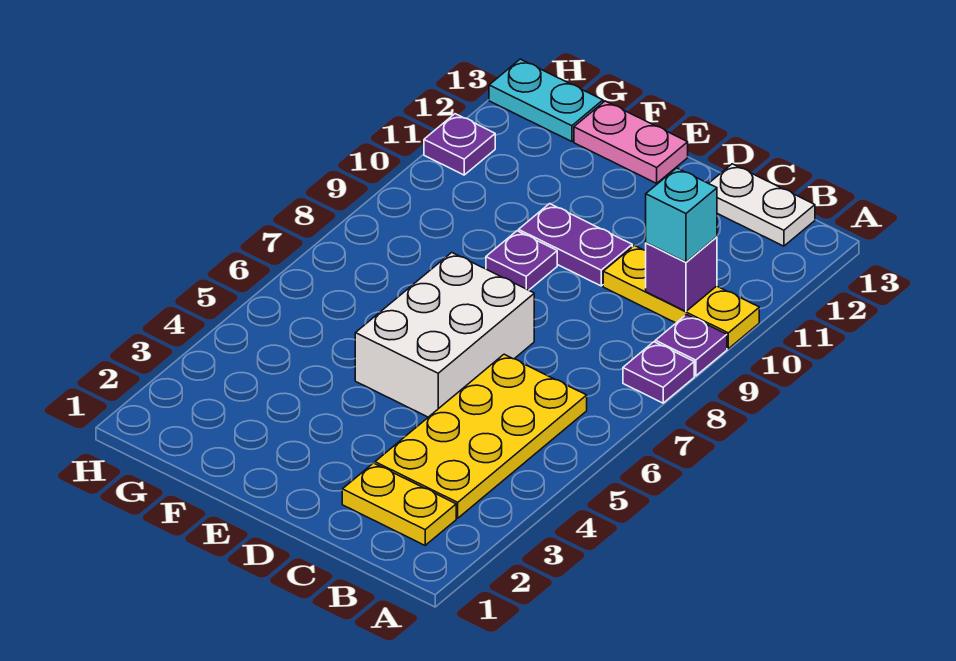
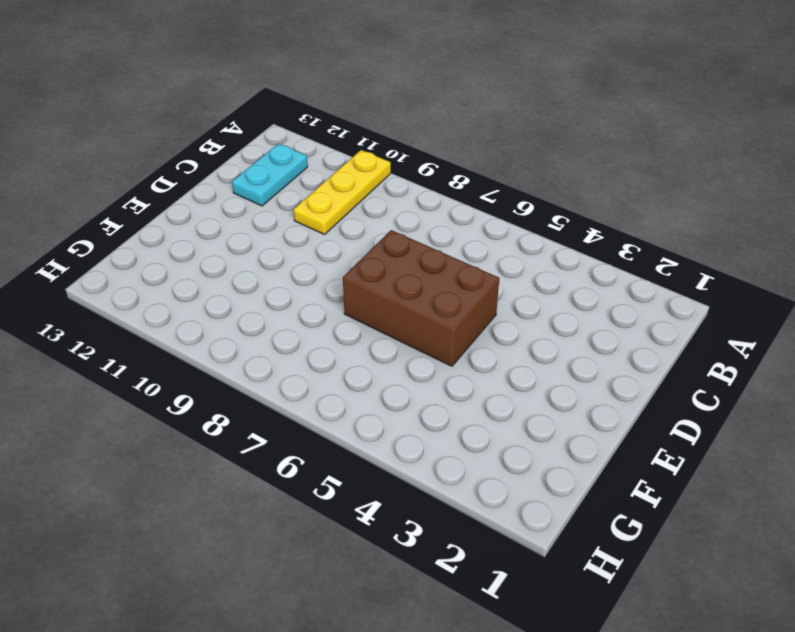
cyan plate B12:C12 level 1 -> cyan plate G13:H13 level 1
brown brick D5:E7 level 1 -> white brick D5:E7 level 1
none -> purple plate A8 level 1
none -> purple plate A9 level 1
none -> yellow plate B2:C2 level 1

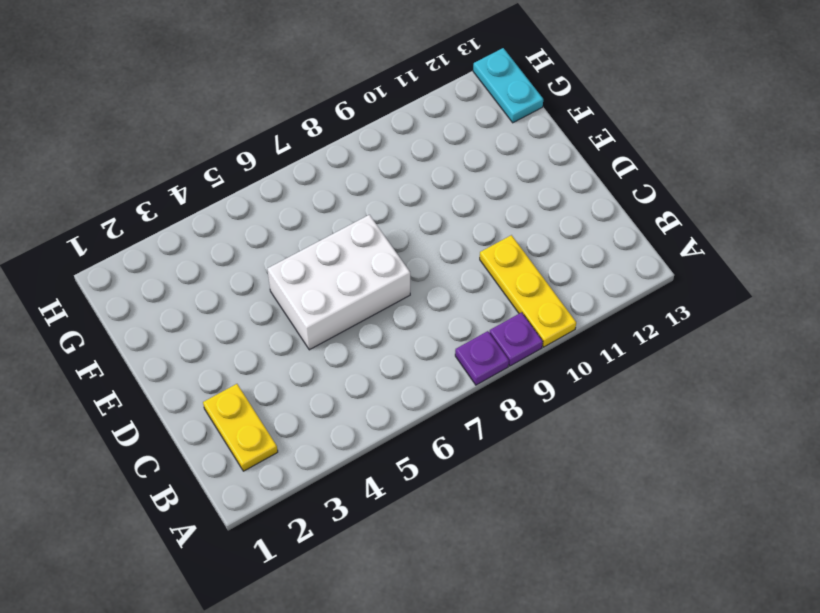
none -> yellow plate B3:C6 level 1
none -> white plate B13:C13 level 1
none -> purple plate D10:E10 level 1

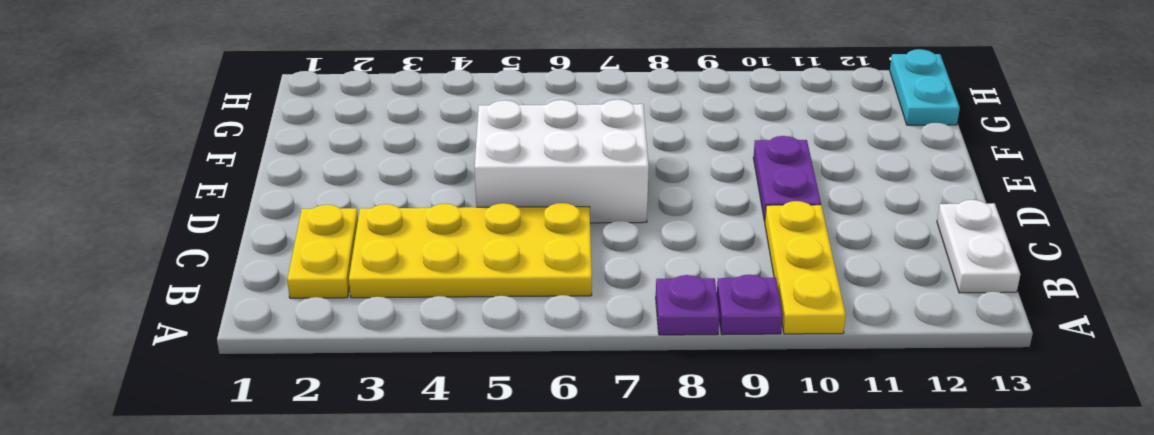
none -> purple plate E9 level 1
none -> pink plate E13:F13 level 1
none -> purple plate H11 level 1

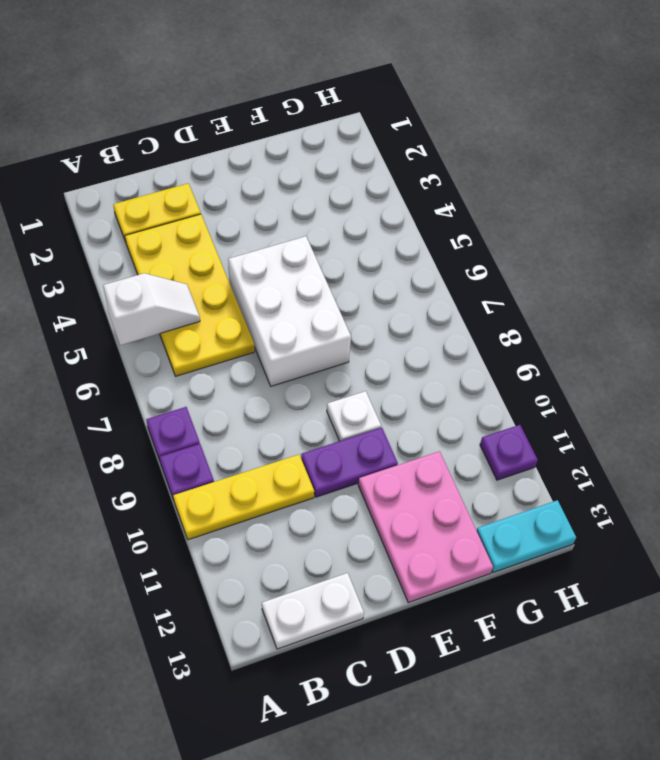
white slope A5:B5 level 2 top A -> none
white plate E9 level 1 -> purple plate E9 level 1
pink plate E11:F13 level 1 -> pink plate E13:F13 level 1
none -> purple brick B10 level 2
none -> cyan brick B10 level 3

